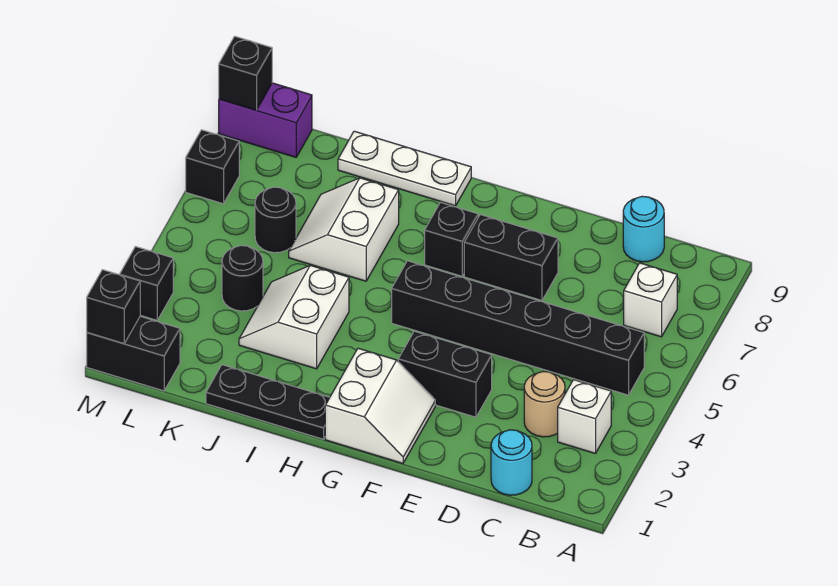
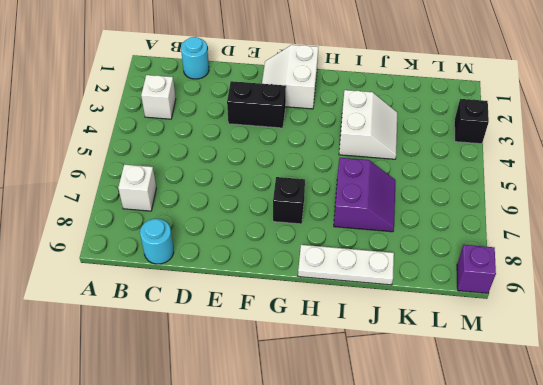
purple slope I6:J7 level 1 top I -> white slope I6:J7 level 1 top I
purple brick M9 level 1 -> purple brick L9:M9 level 1
none -> black brick B5:G5 level 1
none -> tan round brick C3 level 1
none -> black brick E7:F7 level 1

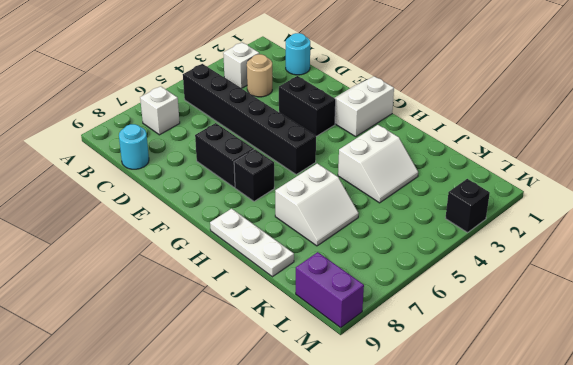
none -> black plate H1:J1 level 1
none -> black round brick K4 level 1
none -> black round brick K6 level 1

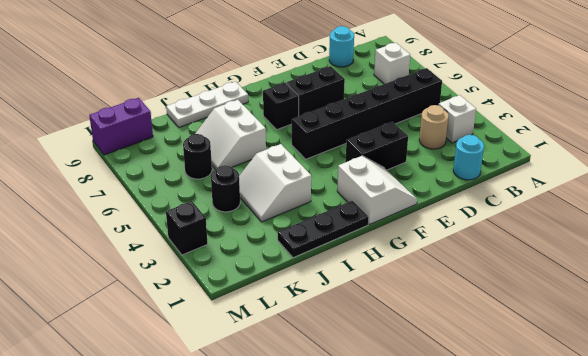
none -> black brick L1:M1 level 1
none -> black brick M7 level 1
none -> black brick M1 level 2

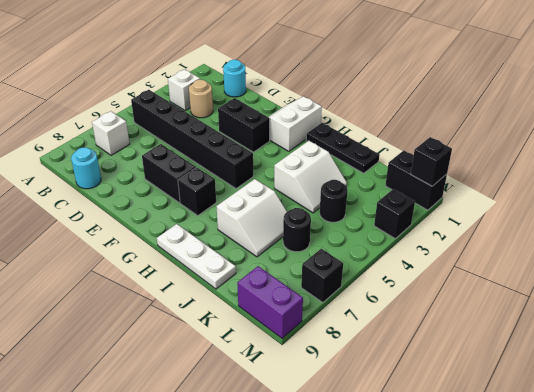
none -> black brick M9 level 2

